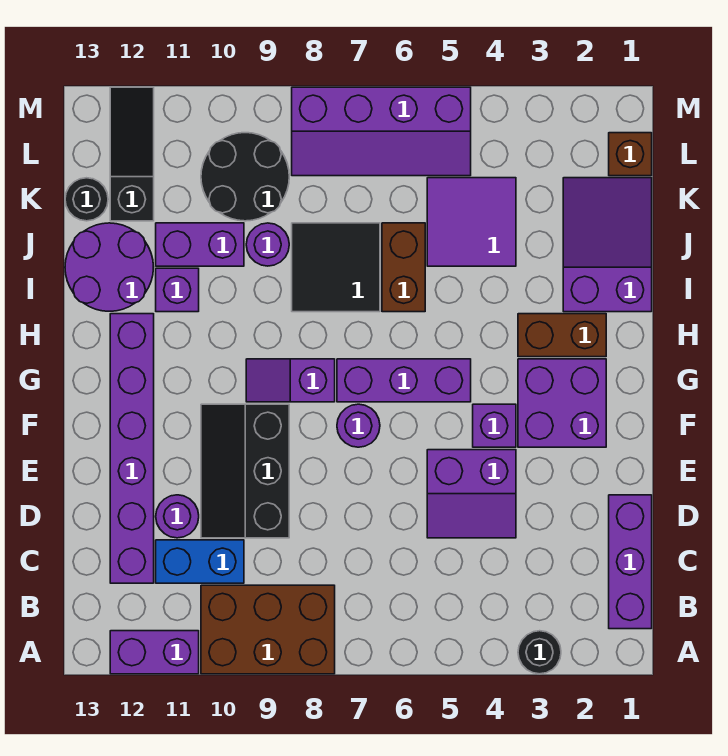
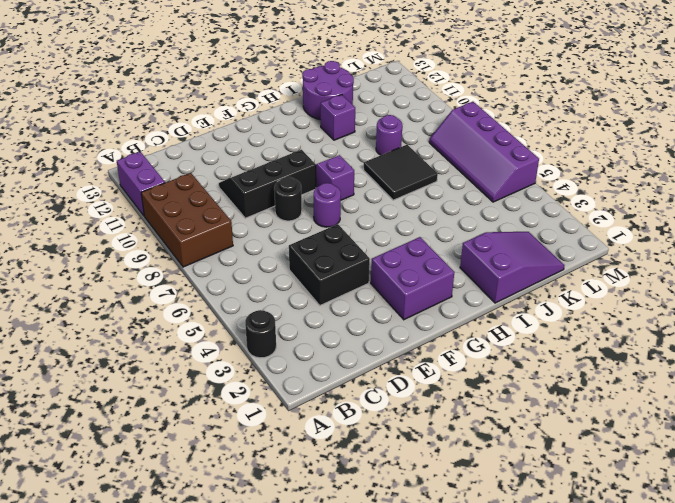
black brick D4:E5 level 1 -> purple slope D4:E5 level 1 top E
black round brick E8 level 1 -> black round brick K13 level 1
none -> purple brick B1:D1 level 1
none -> blue brick C10:C11 level 1
none -> purple brick C12:H12 level 1

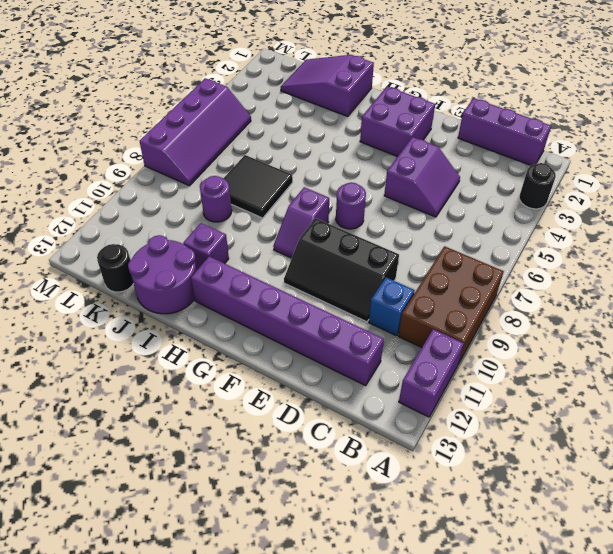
blue brick C10 level 1 -> blue brick C10:C11 level 1
none -> purple round brick D11 level 1
none -> purple brick F4 level 1
none -> purple brick G5:G7 level 1

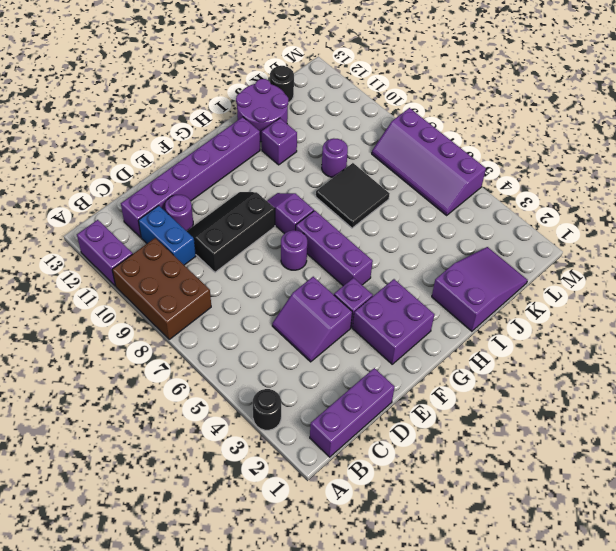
none -> brown brick H2:H3 level 1
none -> brown brick I6:J6 level 1
none -> purple tile J4:K5 level 1

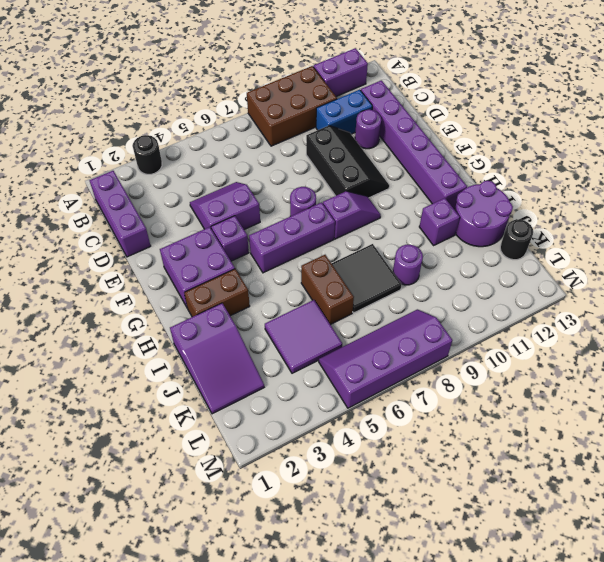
none -> purple brick J10:J11 level 1
none -> black round brick K9:L10 level 1
none -> black slope K12:M12 level 1 top K

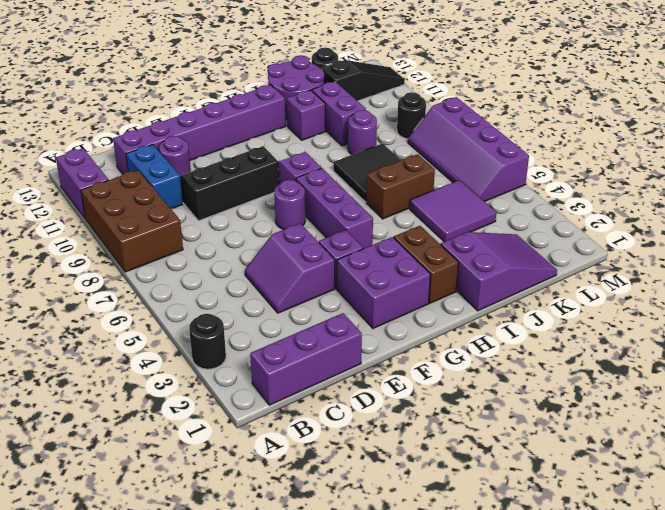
black round brick L9 level 1 -> black round brick K9:L10 level 1
none -> brown brick L1 level 1

